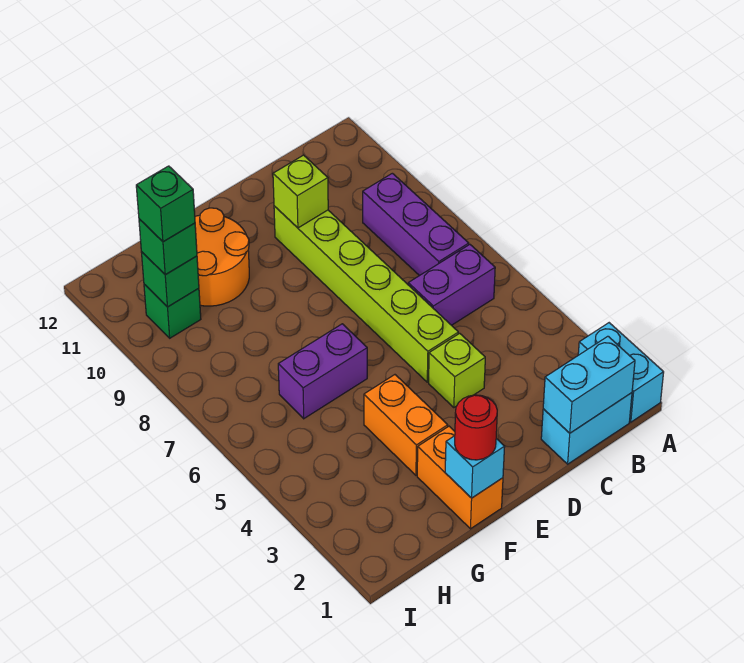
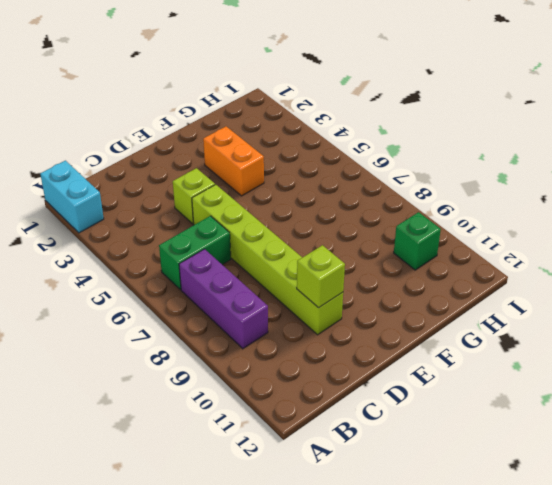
green brick B6:C6 level 1 -> purple brick B6:C6 level 1
none -> cyan brick B1:C1 level 1
none -> orange brick F1:F2 level 1
none -> purple brick F6:G6 level 1

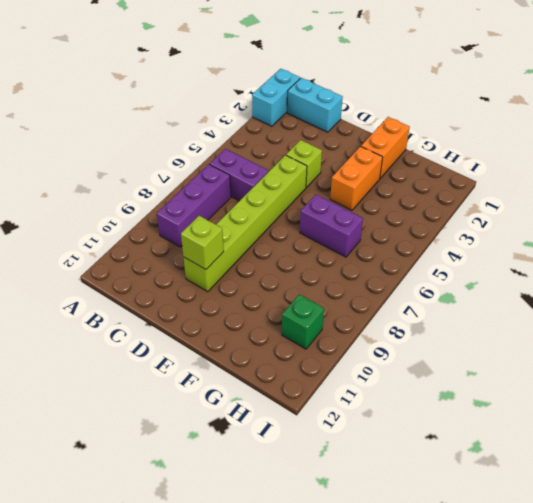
none -> orange round brick F10:G11 level 1
none -> cyan brick B1:C1 level 2
none -> cyan brick F1 level 2

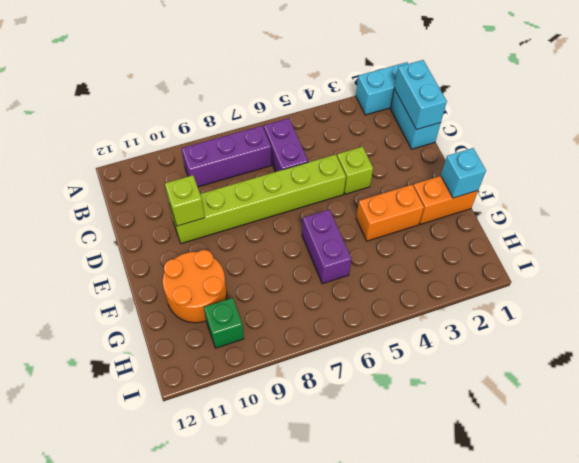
none -> green brick H10 level 2
none -> red round brick F1 level 3
none -> green brick H10 level 3

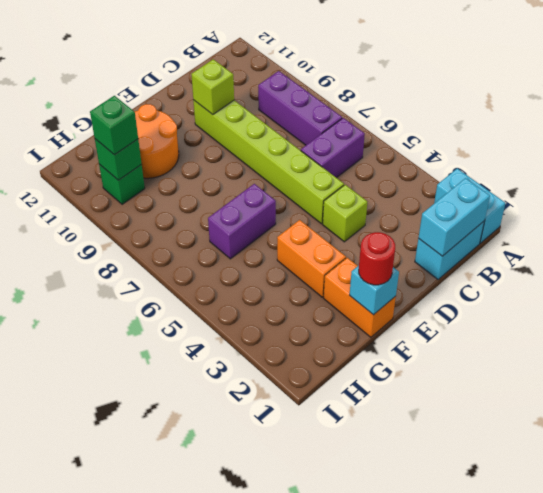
none -> green brick H10 level 4

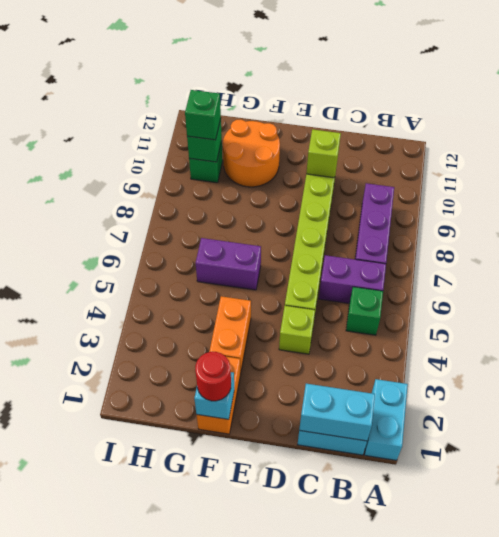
green brick B5 level 1 -> green brick H10 level 4

